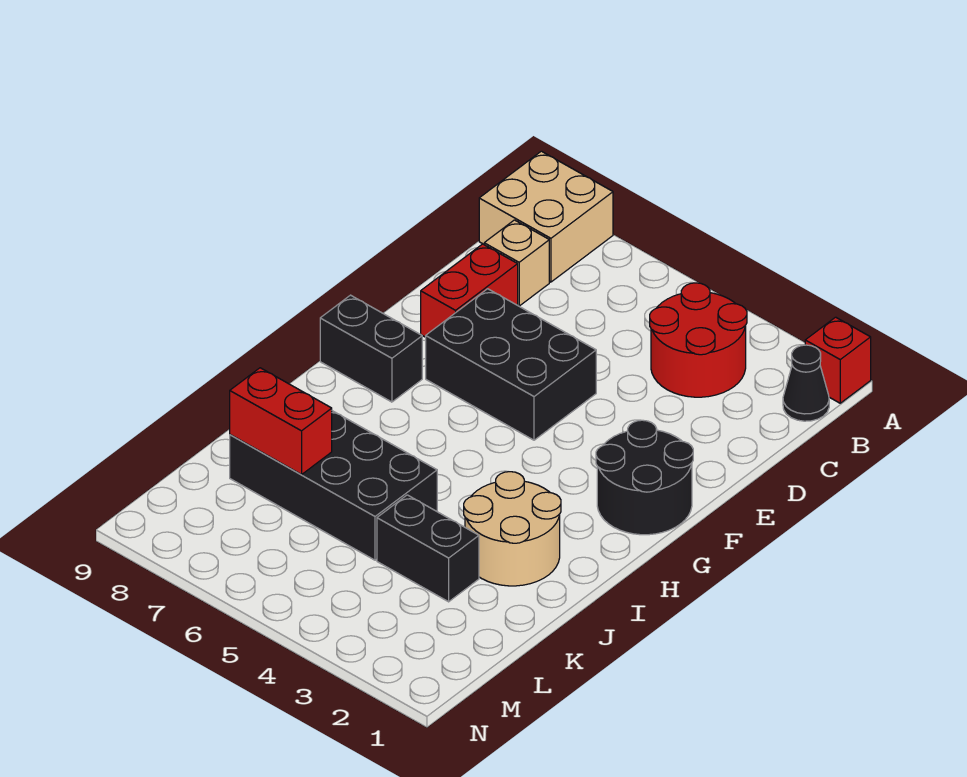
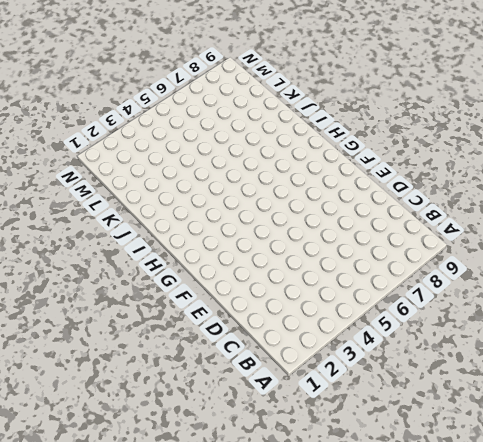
none -> red brick A1 level 1
none -> tan brick A8:B9 level 1
none -> black cone B1 level 1

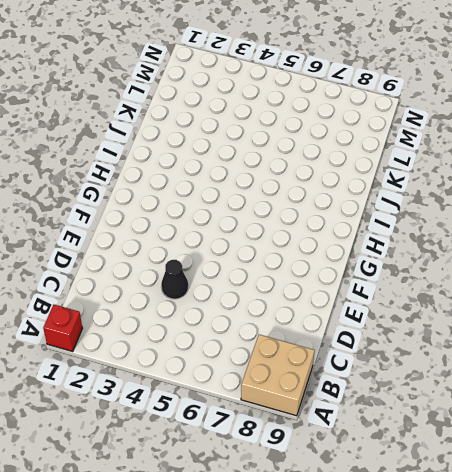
black cone D4 level 1 -> black cone B1 level 1
none -> red round brick B3:C4 level 1
none -> tan brick C8 level 1
none -> red brick D8:E8 level 1

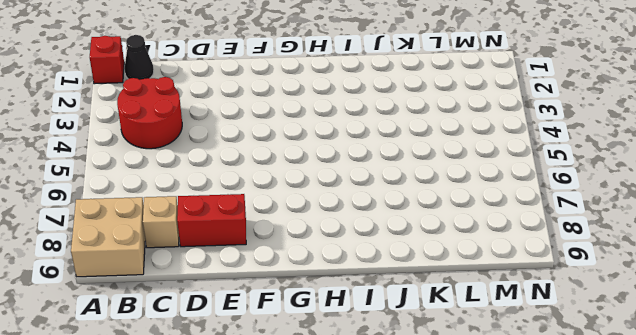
none -> black brick E5:F7 level 1
none -> black round brick F1:G2 level 1
none -> black brick G8:G9 level 1

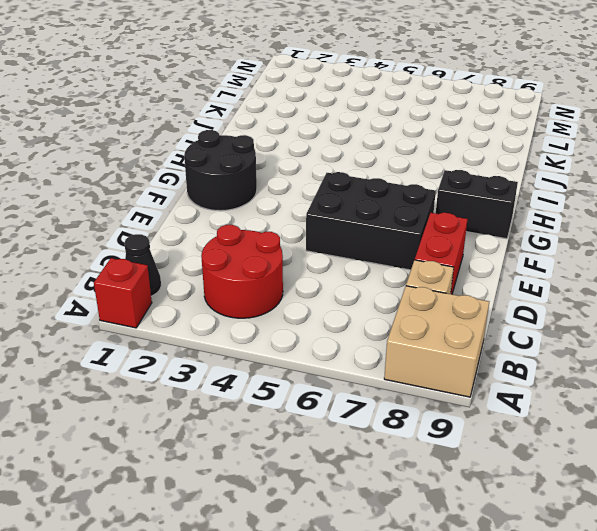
none -> tan round brick I2:J3 level 1
none -> black brick J5:K8 level 1
none -> black brick K3:K4 level 1

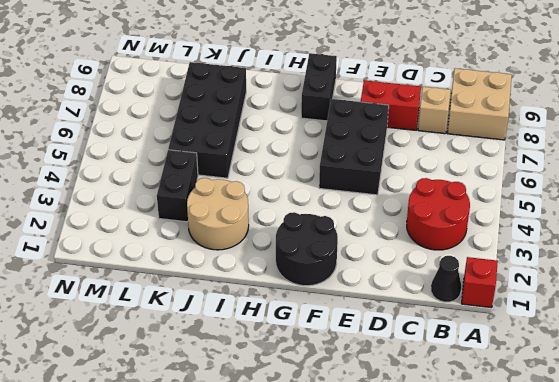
none -> red brick K7:K8 level 2

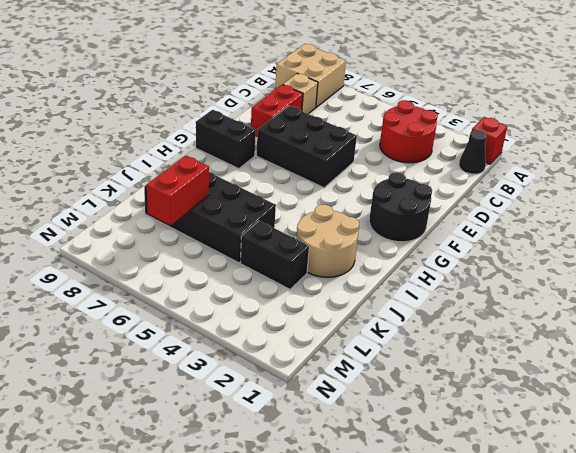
red brick K7:L7 level 2 -> red brick K7:K8 level 2

